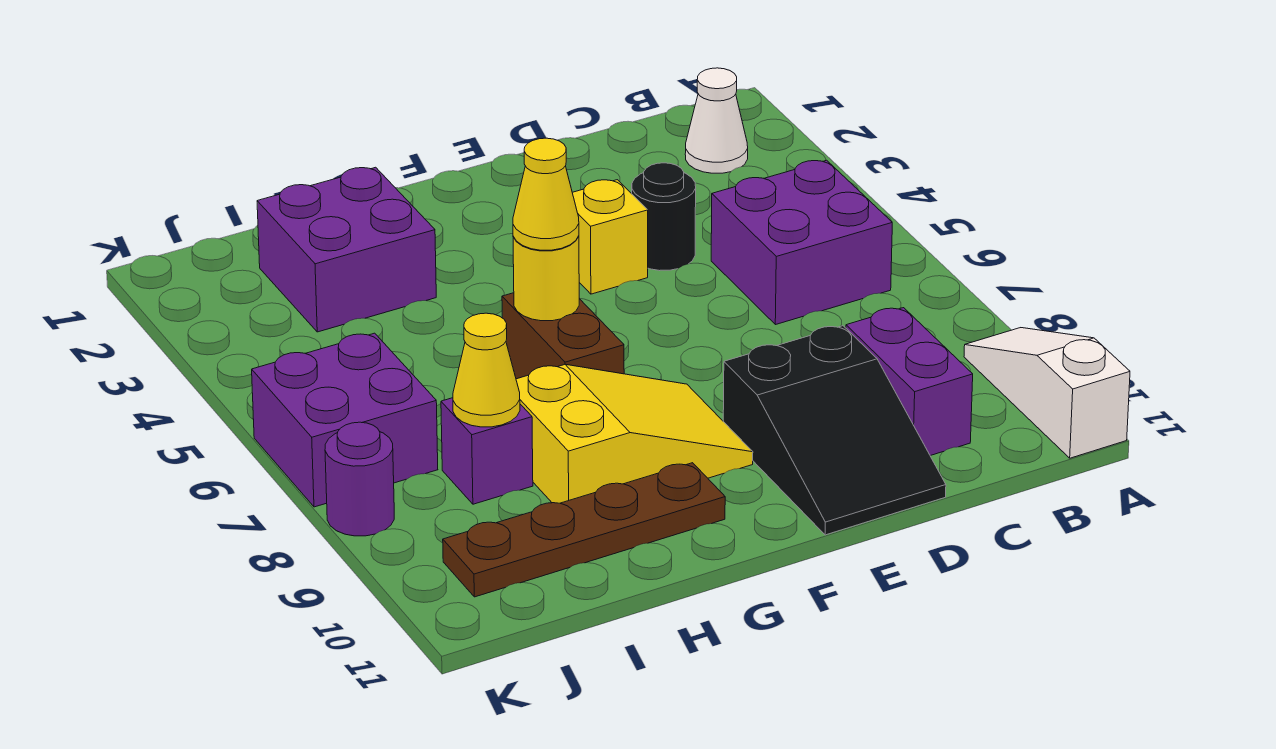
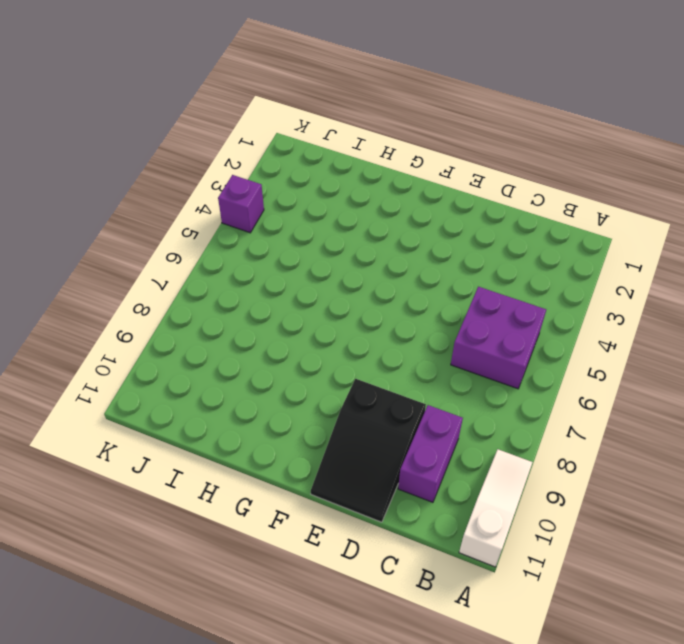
purple brick K4 level 1 -> purple brick I8 level 1
none -> white cone B2 level 1
none -> black round brick D4 level 1
none -> yellow brick E4 level 1

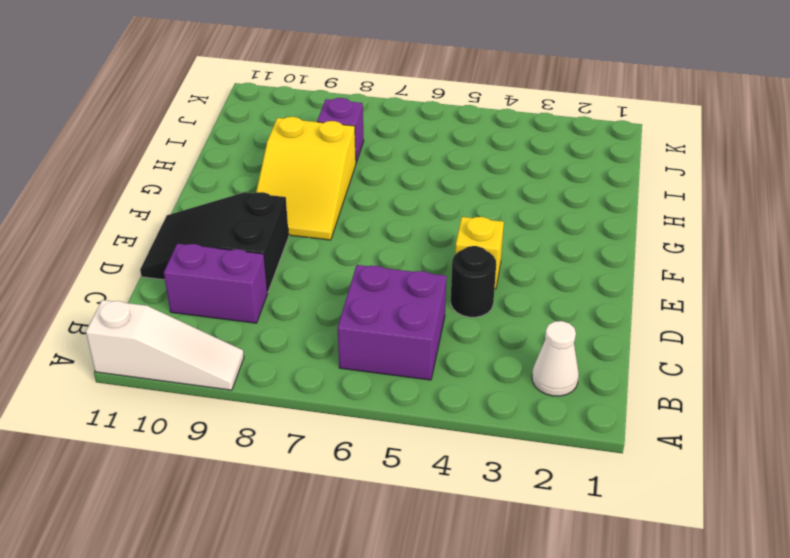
none -> brown brick G6:G7 level 1
none -> brown plate G10:J10 level 1
none -> purple brick H2:I3 level 1

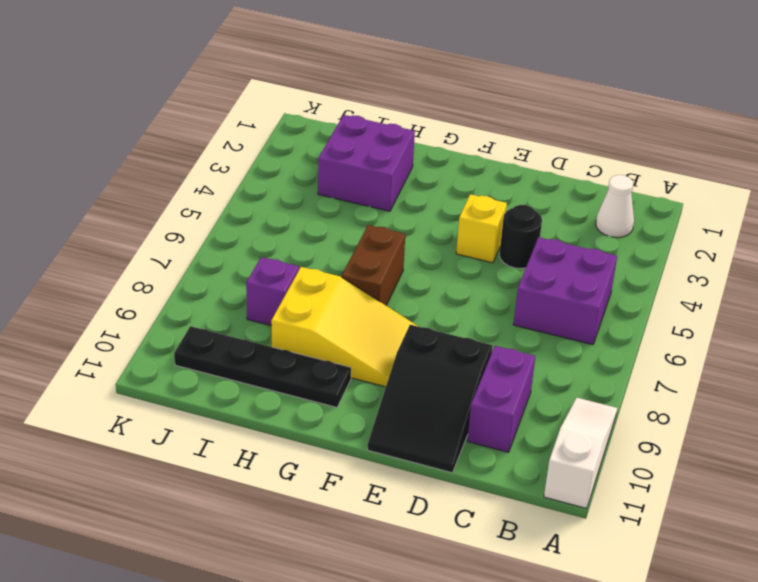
black plate G10:J10 level 1 -> brown plate G10:J10 level 1
none -> purple brick J6:K7 level 1
none -> purple round brick K8 level 1
none -> yellow round brick G6 level 2

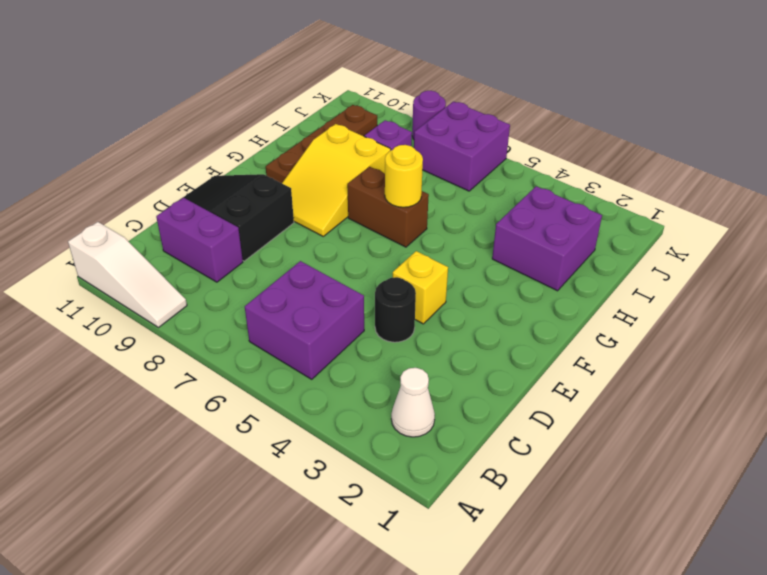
none -> yellow cone I8 level 2
none -> yellow cone G6 level 3

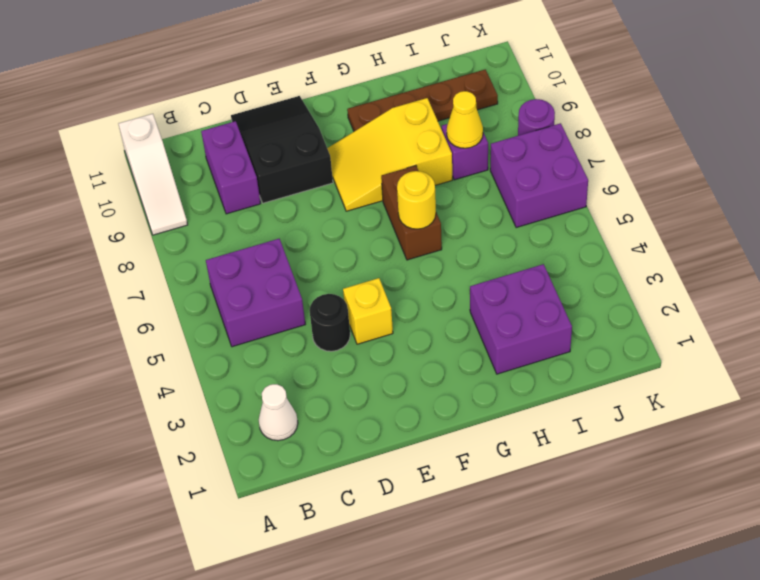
none -> yellow cone G6 level 3

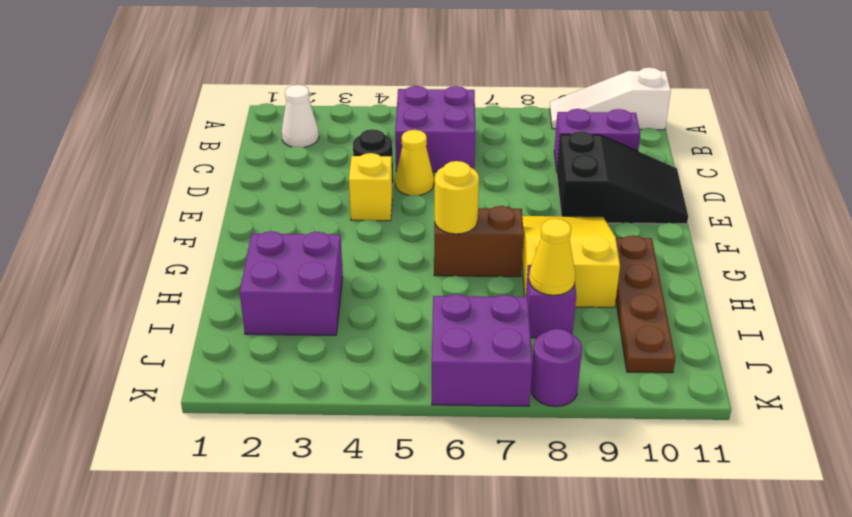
yellow cone D5 level 1 -> yellow cone G6 level 3

